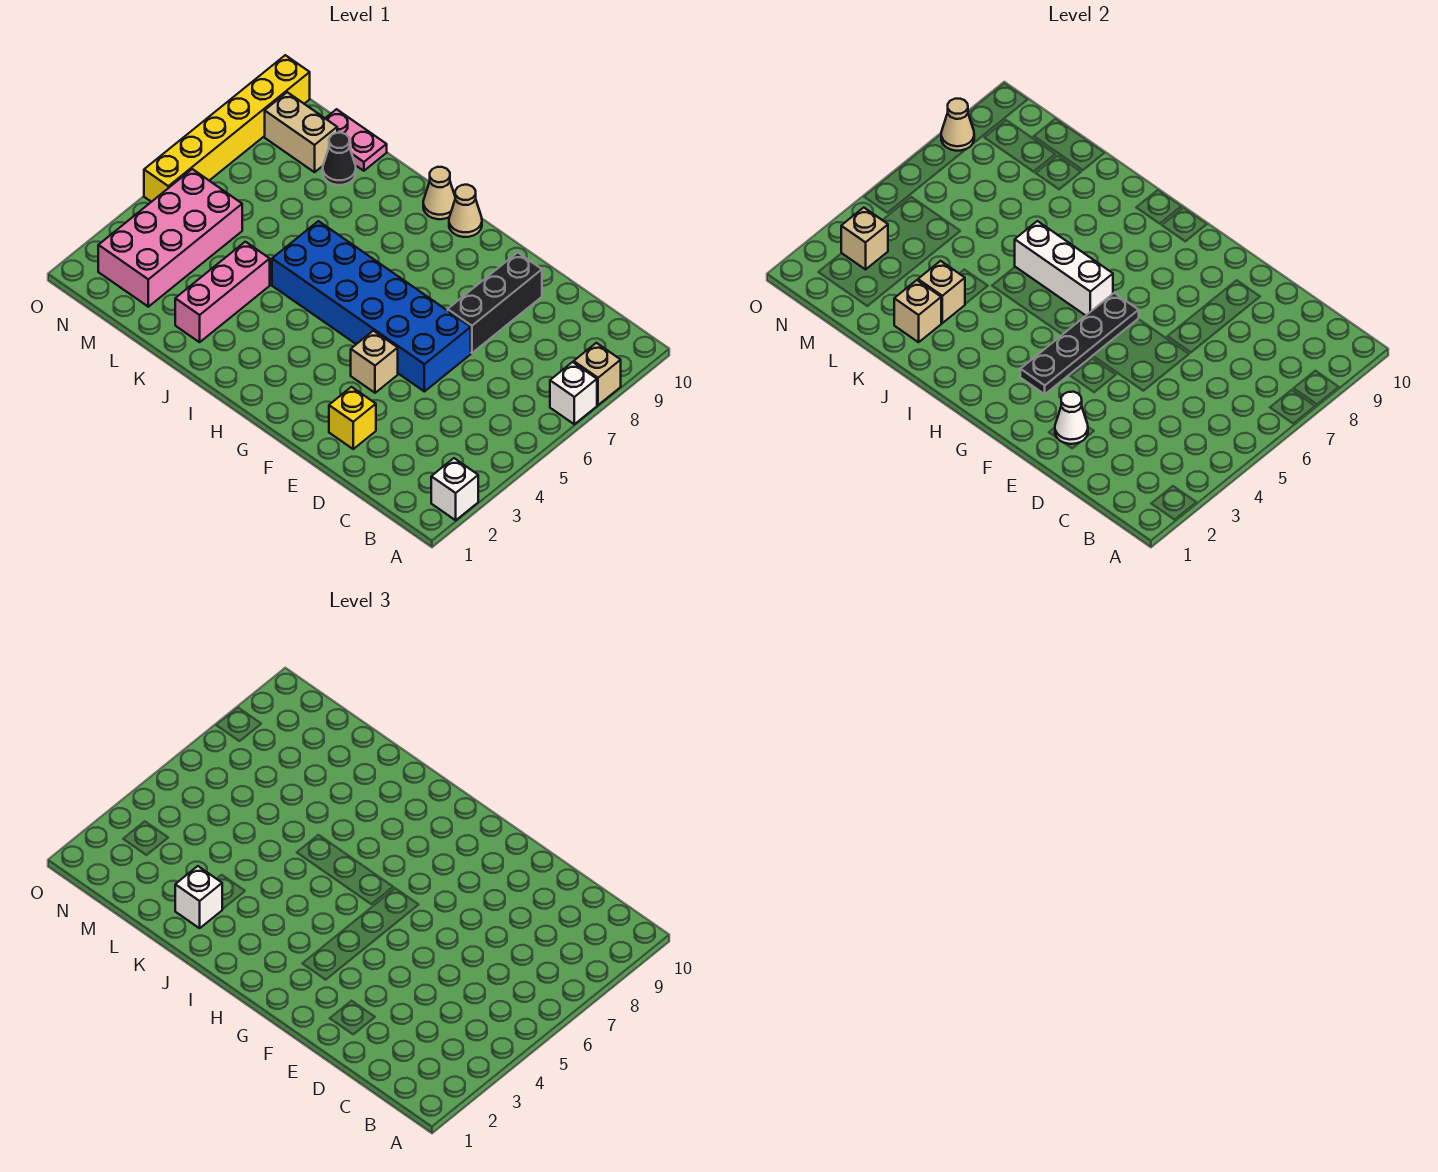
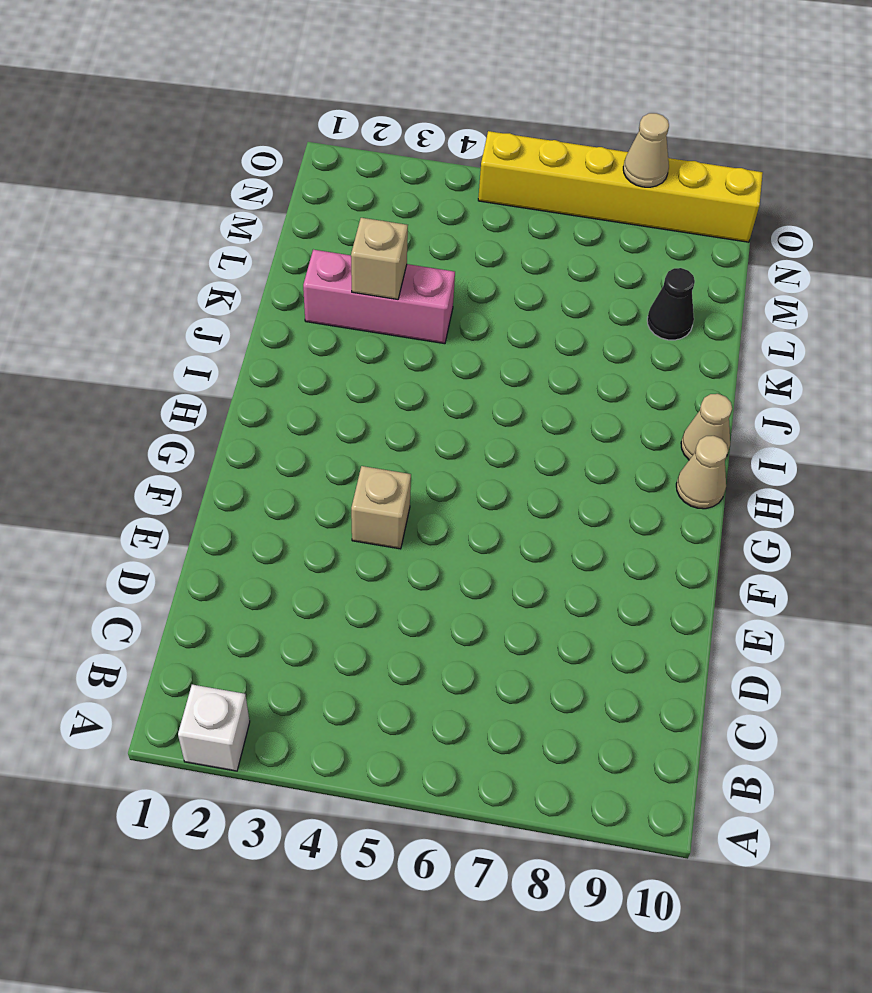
none -> white brick A7 level 1
none -> tan brick A8 level 1
none -> yellow brick E2 level 1

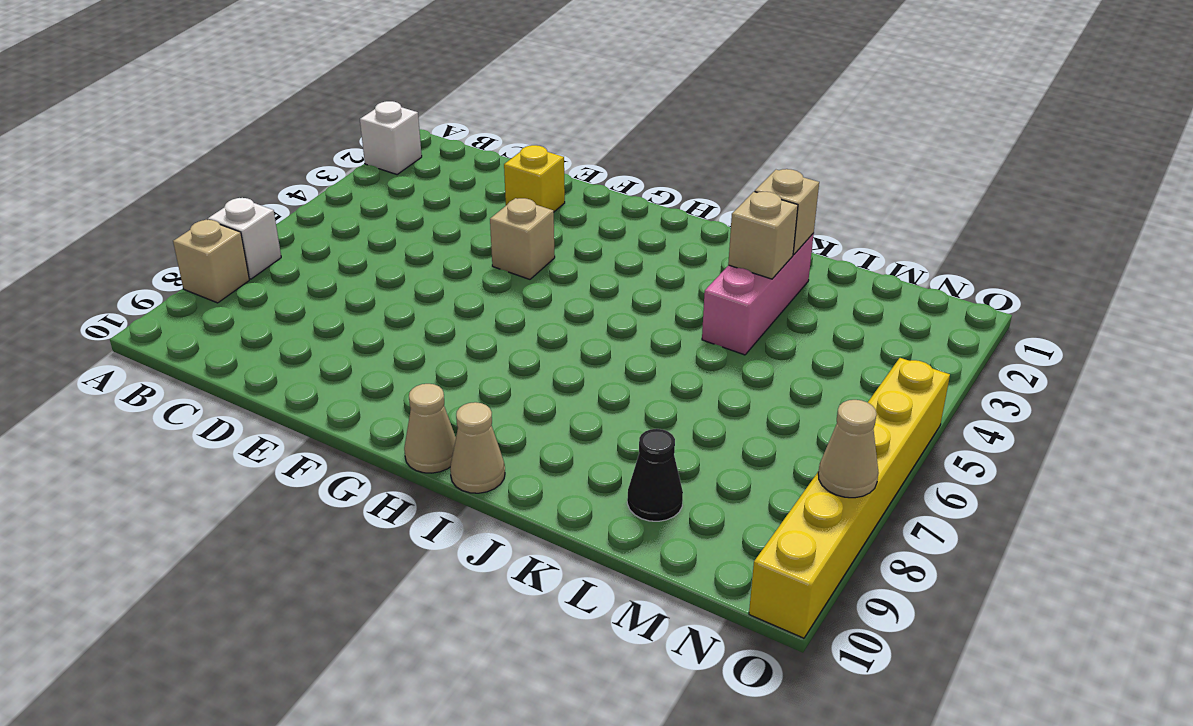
none -> blue brick E5:J6 level 1
none -> black brick E7:E9 level 1
none -> pink plate L10:M10 level 1

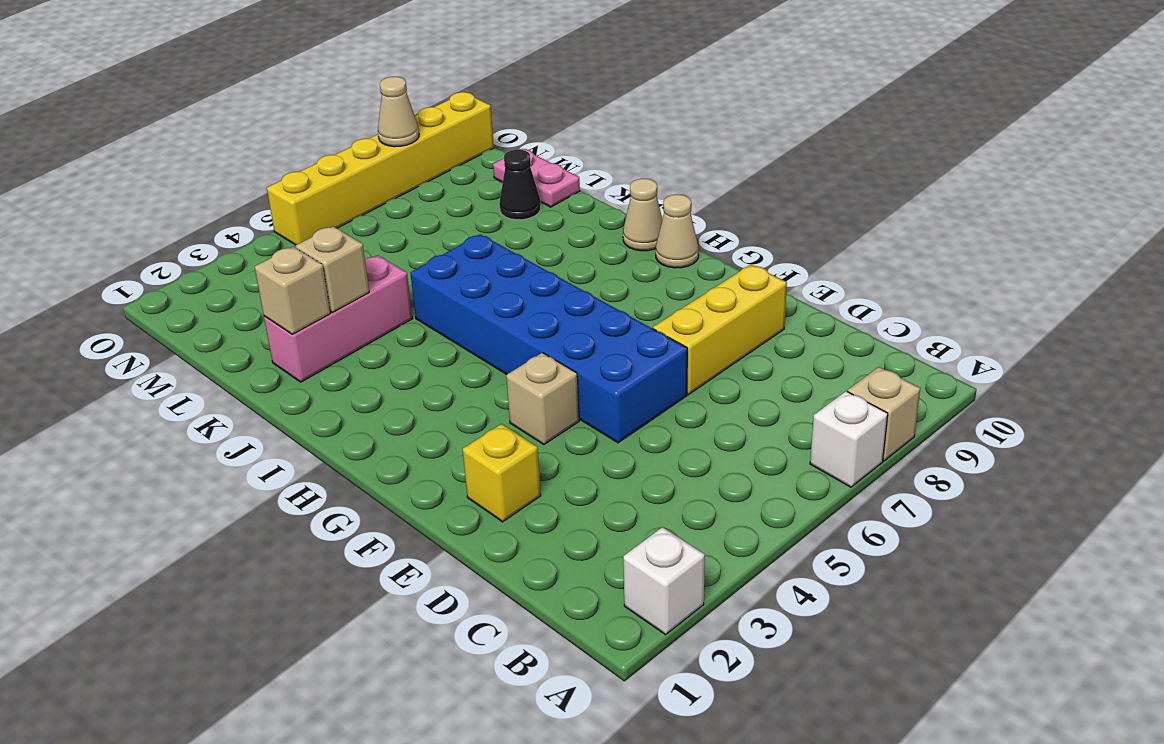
yellow brick E7:E9 level 1 -> black brick E7:E9 level 1
none -> pink brick M2:N5 level 1
none -> tan brick M9:N9 level 1
none -> white cone E2 level 2

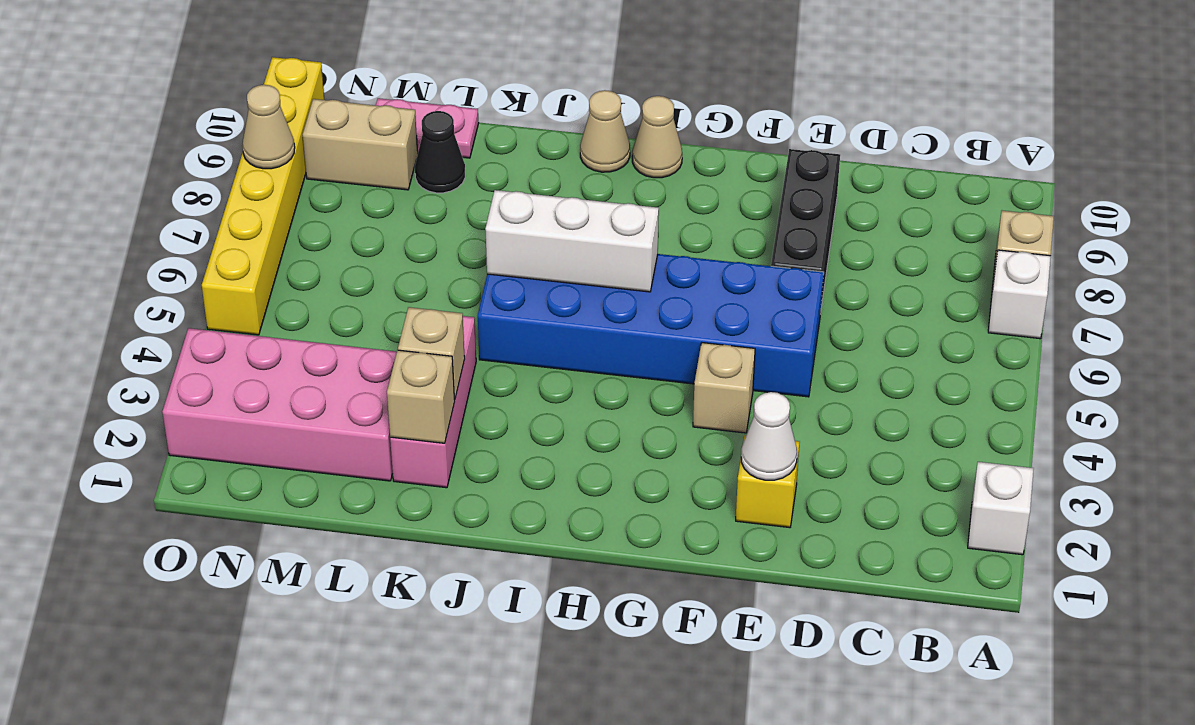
pink brick L2:O3 level 1 -> pink brick M2:N5 level 1
none -> black plate G3:G6 level 2
none -> tan brick N3 level 2
none -> white brick K2 level 3

